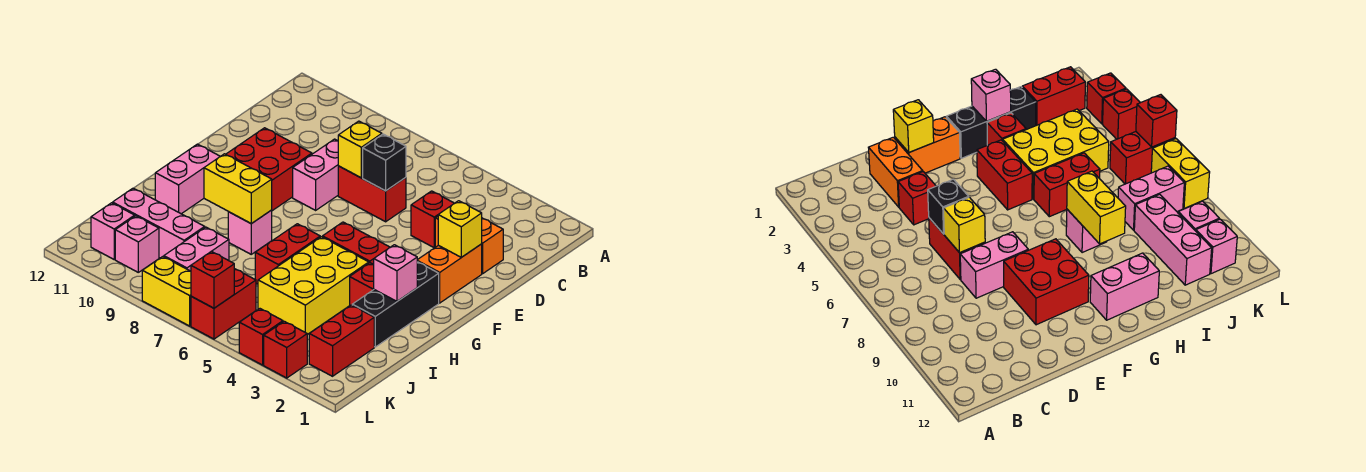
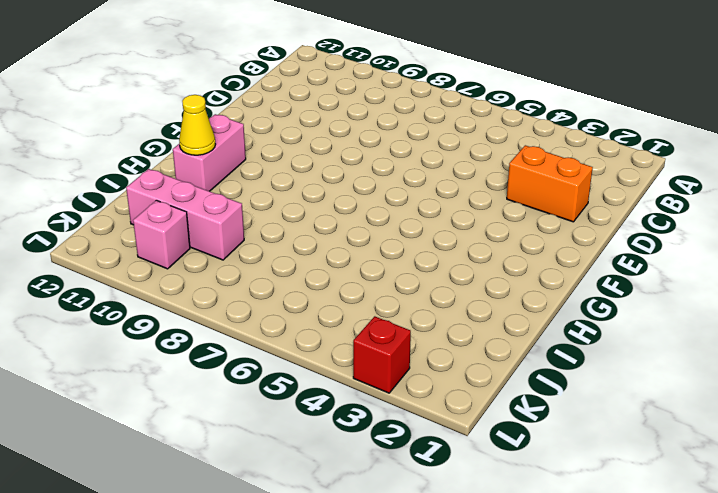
yellow cone H11 level 2 -> none
none -> red brick D4 level 1
none -> red brick D6:D7 level 1
none -> pink brick D8:E8 level 1

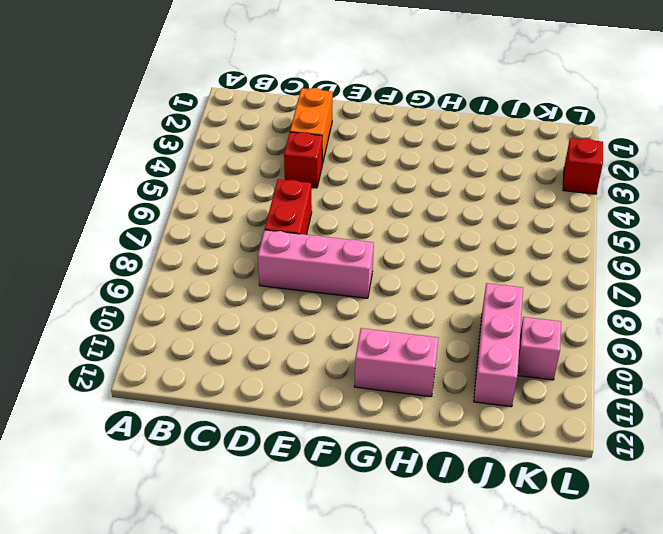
pink brick D8:F8 level 1 -> pink brick D8:E8 level 1
none -> orange brick E2:F2 level 1
none -> red brick E9:F10 level 1
none -> black brick G2:I2 level 1

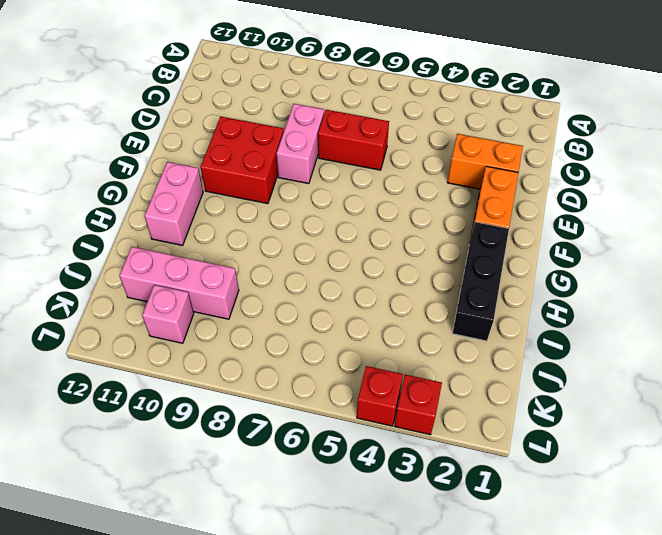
none -> red brick D4 level 1
none -> red brick G4:G5 level 1
none -> red brick H3 level 1

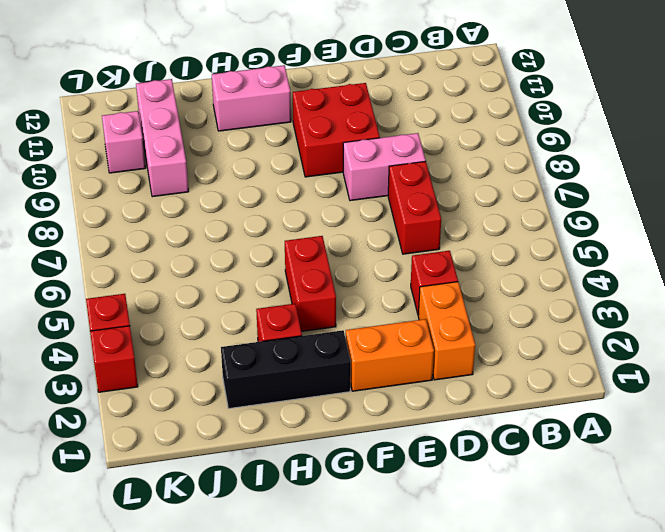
none -> yellow brick H4:J5 level 1
none -> red brick H6:I6 level 1
none -> pink brick H8 level 1

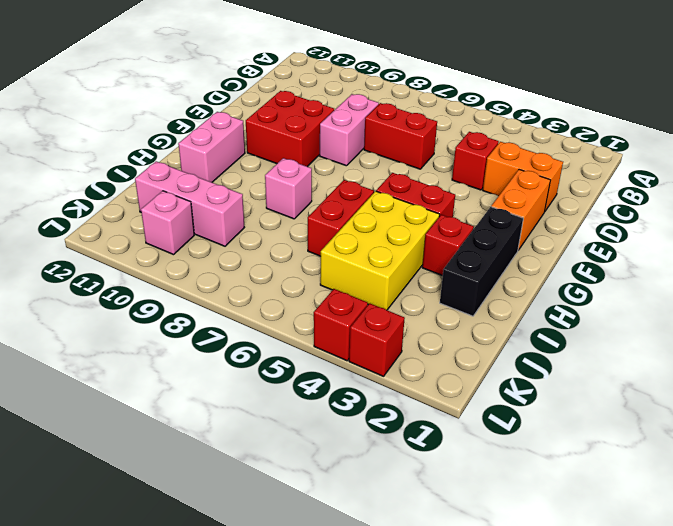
none -> red brick J2:K2 level 1
none -> pink brick J8:K8 level 1
none -> red brick K6:L6 level 1

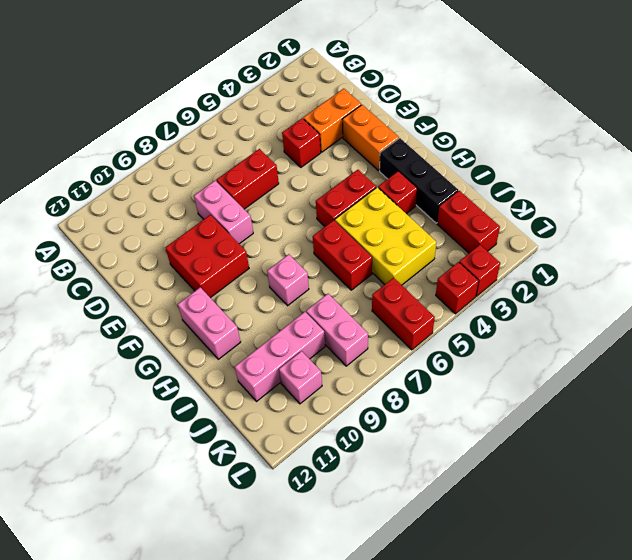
none -> pink brick K11 level 1
none -> yellow brick L7:L8 level 1
none -> black brick D6 level 2

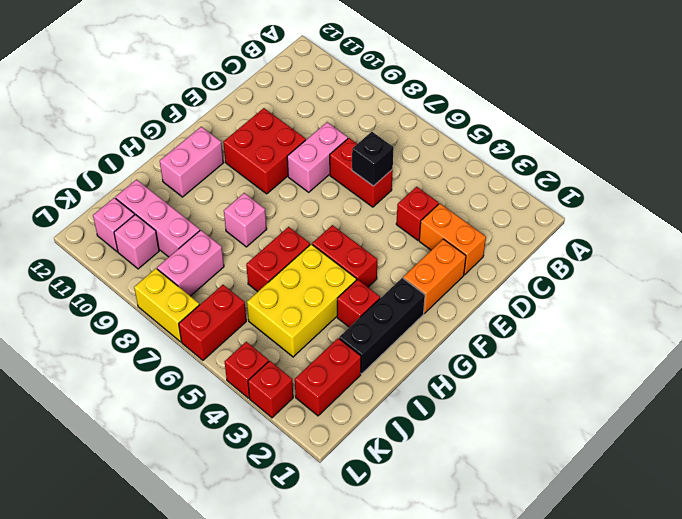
none -> yellow brick D7 level 2
none -> yellow brick E2 level 2
none -> pink brick H2 level 2

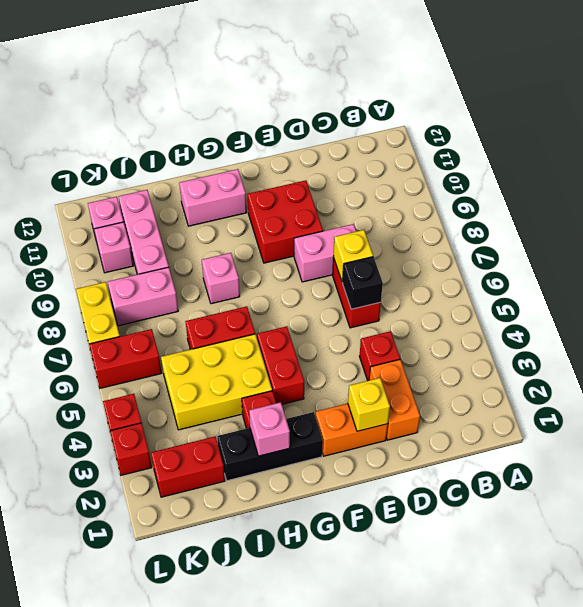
none -> yellow brick H8:H9 level 2
none -> red brick L6 level 2

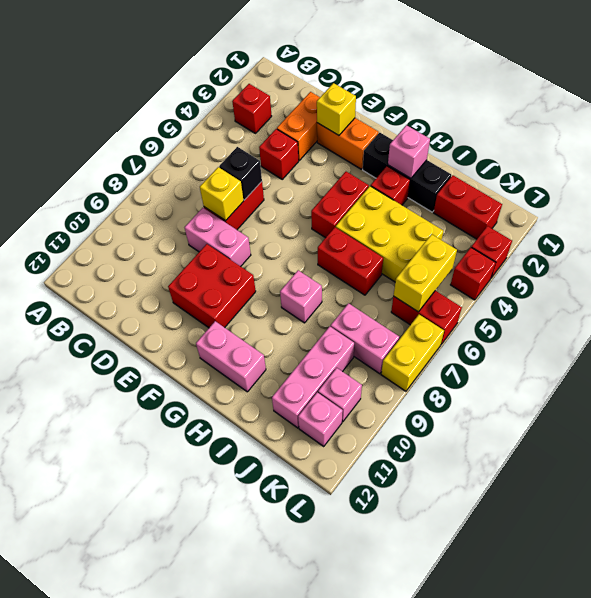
red brick B3 level 1 -> red brick L6 level 2
yellow brick K5:K6 level 2 -> yellow brick H8:H9 level 2

